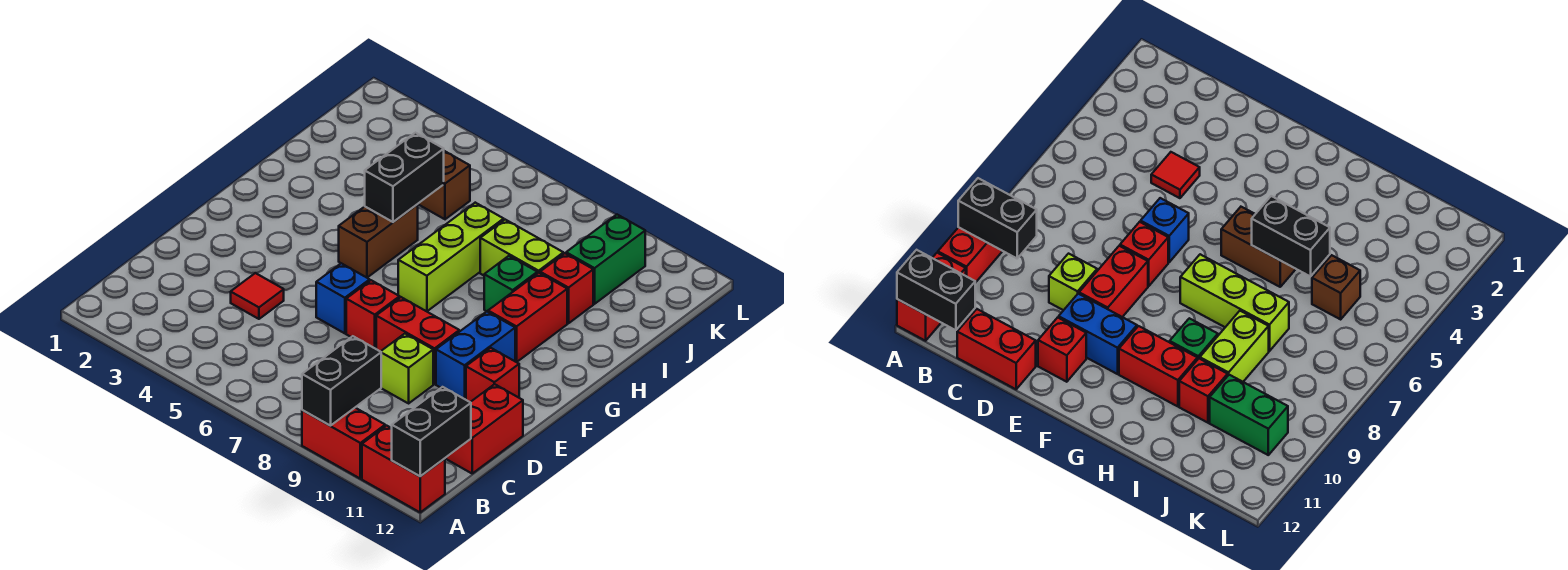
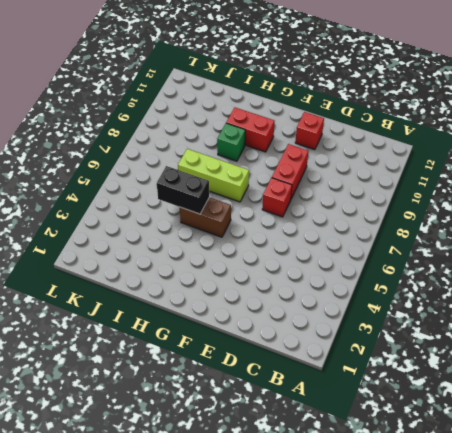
none -> red brick A9:A10 level 1
none -> red brick A11:A12 level 1
none -> red brick C12:D12 level 1

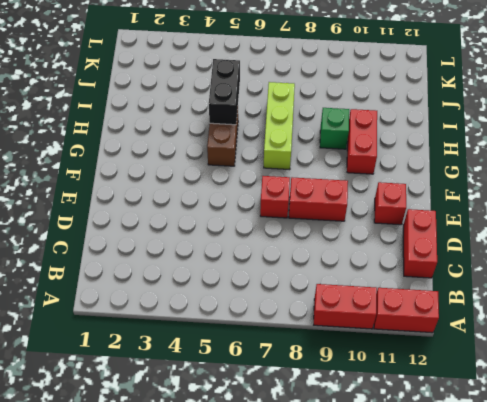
none -> red tile D4 level 1
none -> lime brick D9 level 1
none -> blue brick E6 level 1

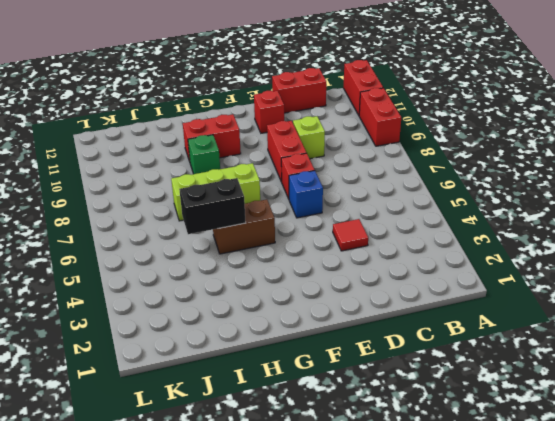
none -> blue brick E10:F10 level 1
none -> lime brick I8:I9 level 1
none -> red brick I10 level 1

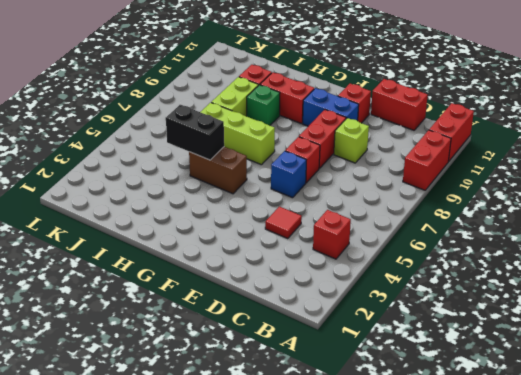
red brick B4 level 1 -> none
none -> brown brick J5 level 1
none -> green brick J10:K10 level 1
none -> black brick A9:B9 level 2

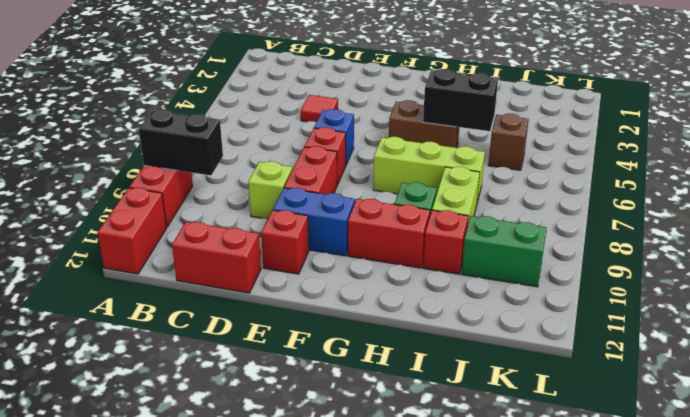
none -> black brick A12:B12 level 2

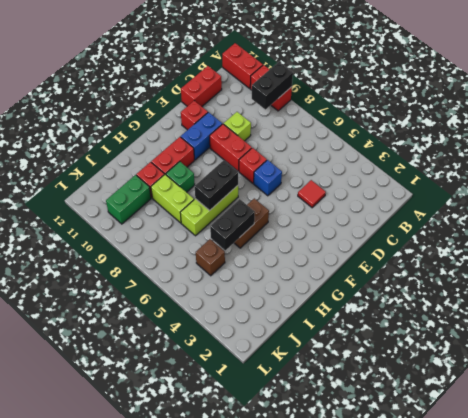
black brick G7:H7 level 2 -> black brick A12:B12 level 2

